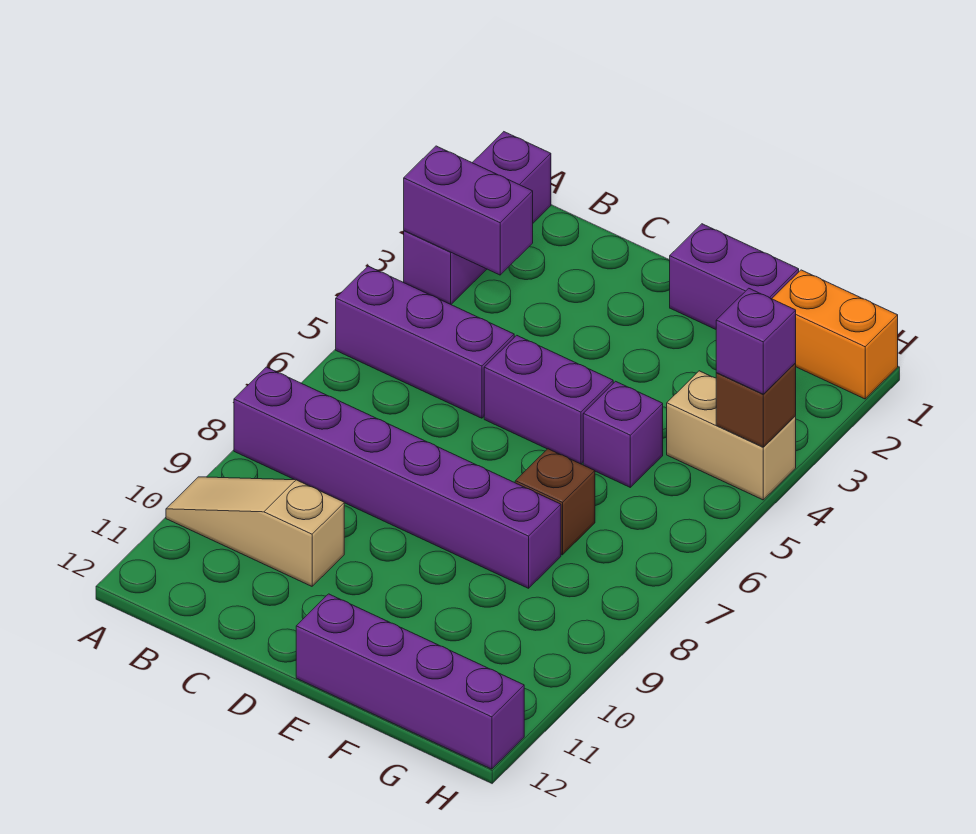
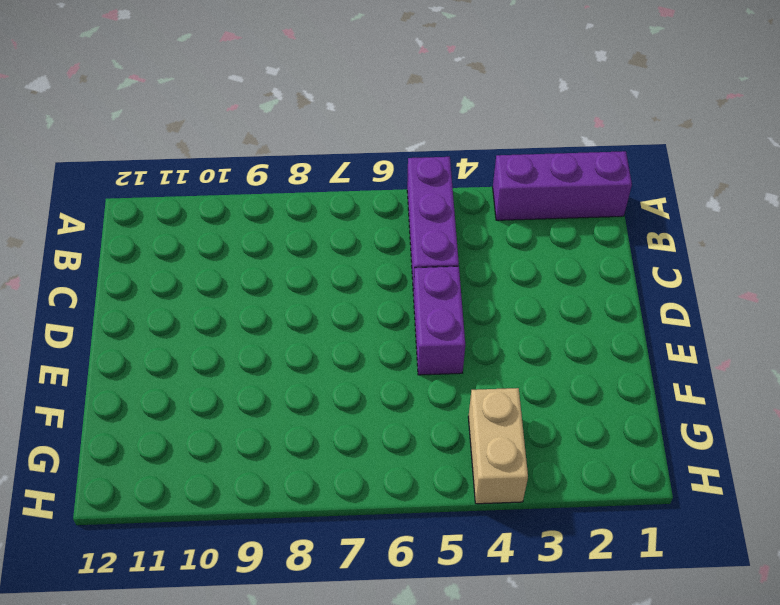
none -> purple brick A8:F8 level 1
none -> tan slope A10:C10 level 1 top C
none -> purple brick E1:F1 level 1

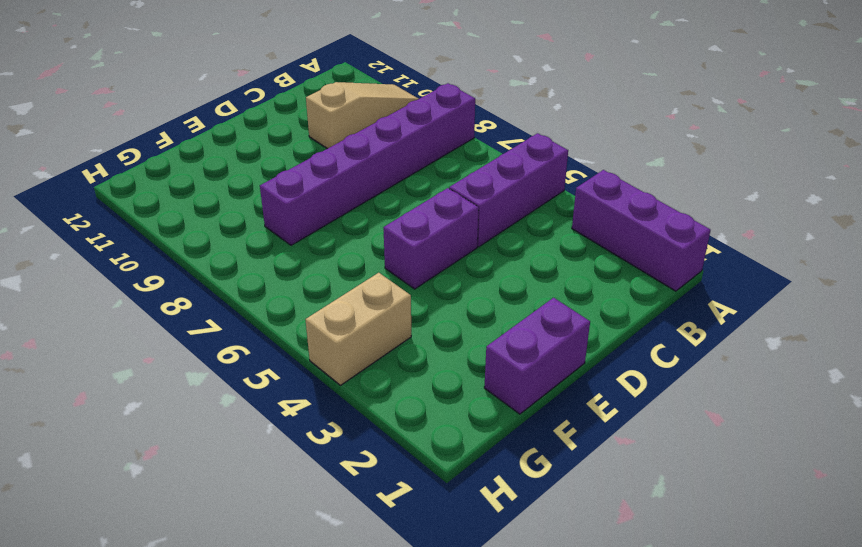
none -> purple brick E12:H12 level 1
none -> purple brick F5 level 1
none -> brown brick F7 level 1

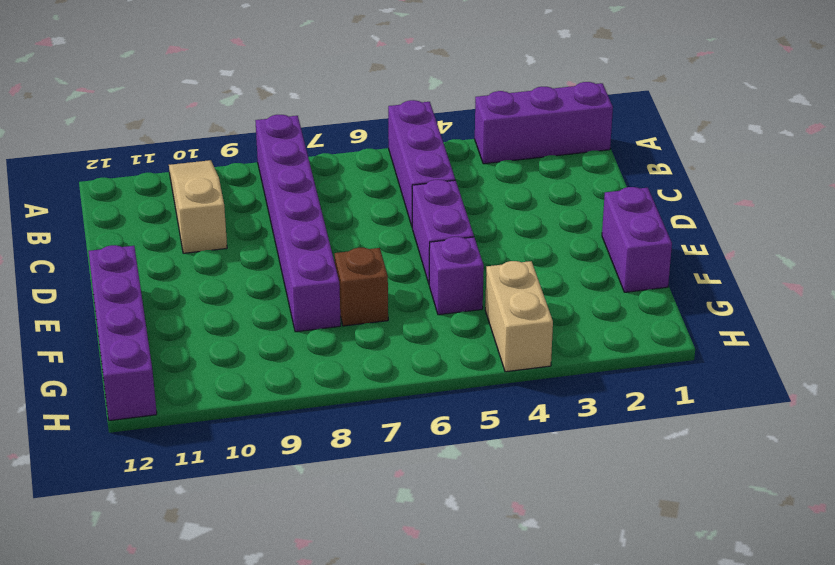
none -> orange brick G1:H1 level 1
none -> purple brick A3:B3 level 2
none -> brown brick H4 level 2

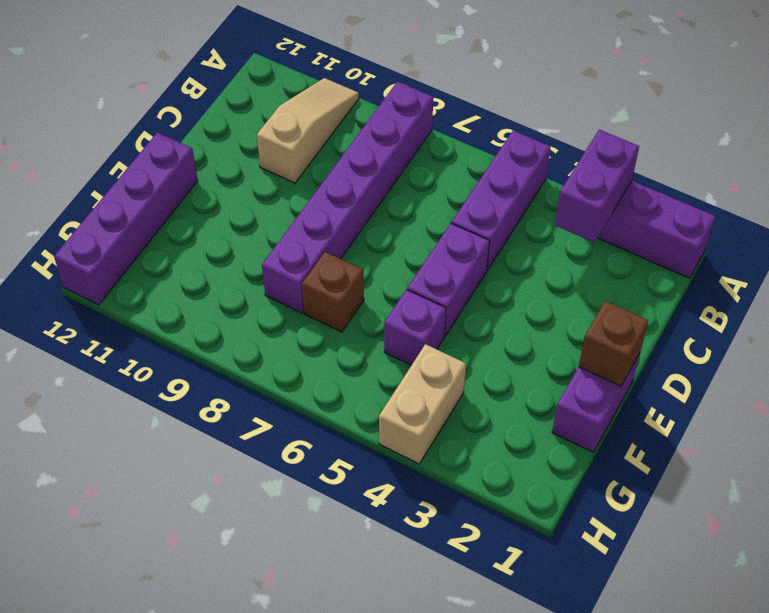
brown brick E1 level 2 -> brown brick H4 level 2
none -> orange brick G1:H1 level 1
none -> purple brick H4 level 3

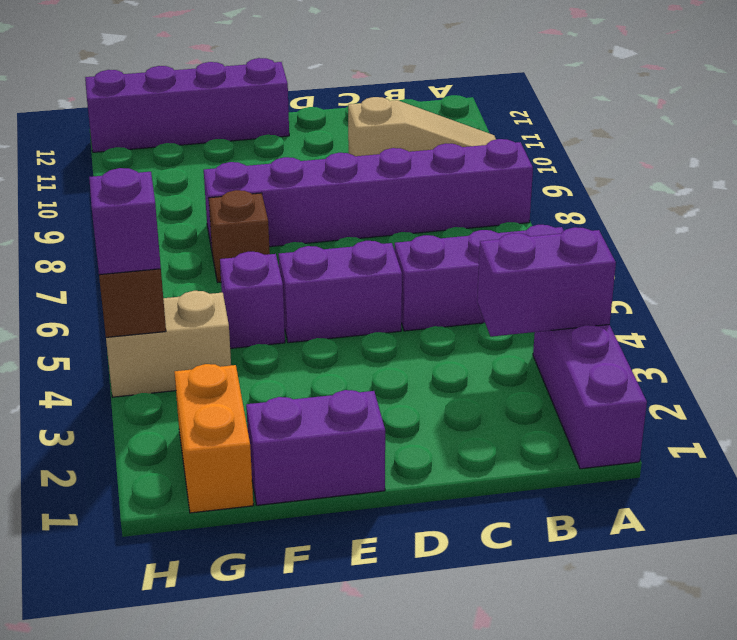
orange brick G1:G2 level 1 -> orange brick G1:H1 level 1

